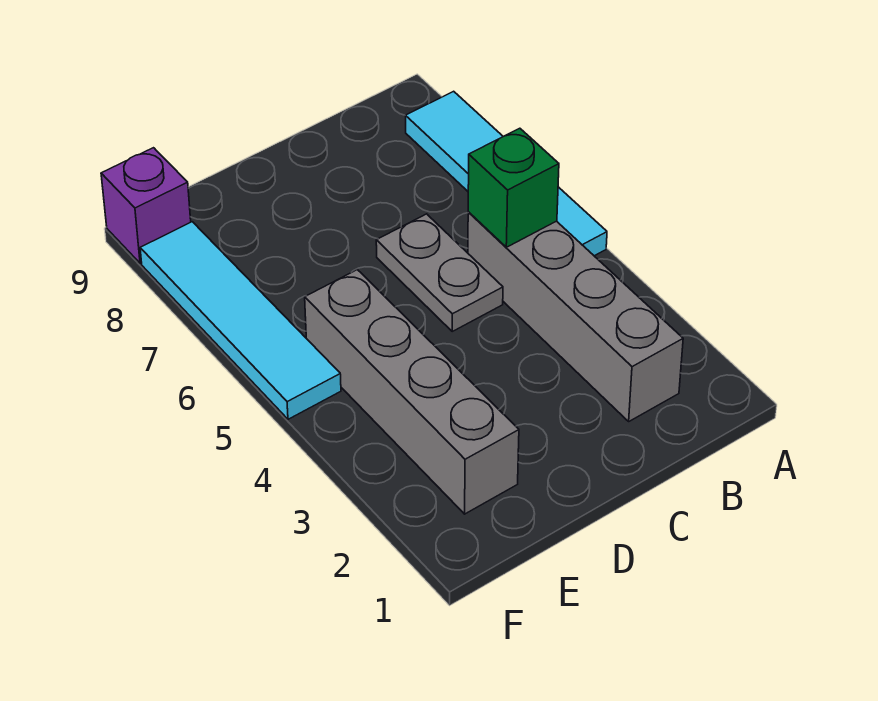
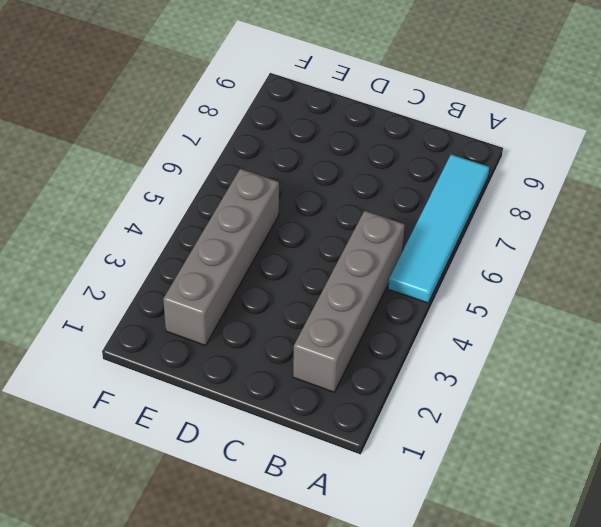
none -> grey plate C5:C6 level 1
none -> cyan tile F5:F8 level 1

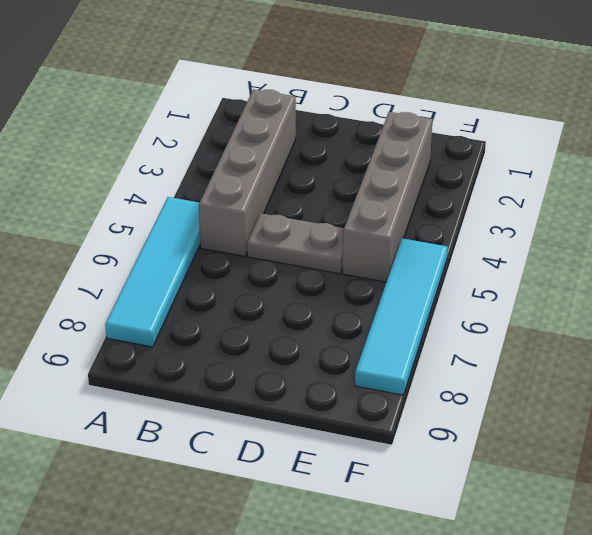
grey plate C5:D5 level 1 -> grey plate C5:C6 level 1
none -> purple brick F9 level 1
none -> green brick B5 level 2

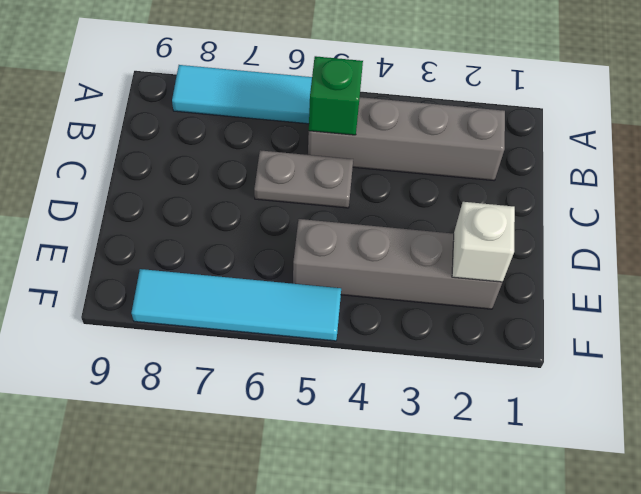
white brick E2 level 2 -> none
none -> purple brick F9 level 1

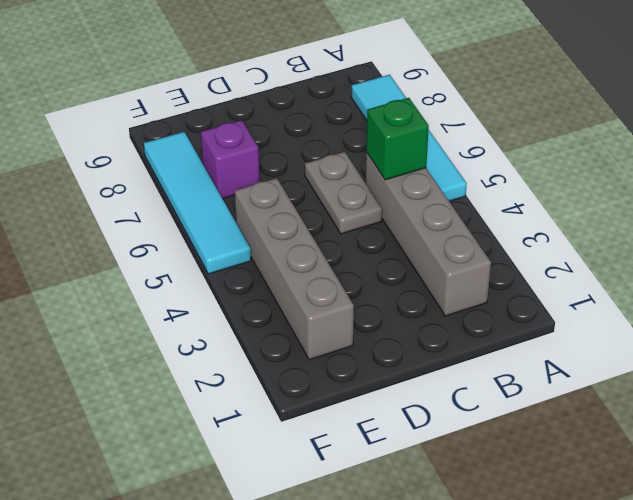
purple brick E7 level 1 -> purple brick F9 level 1

